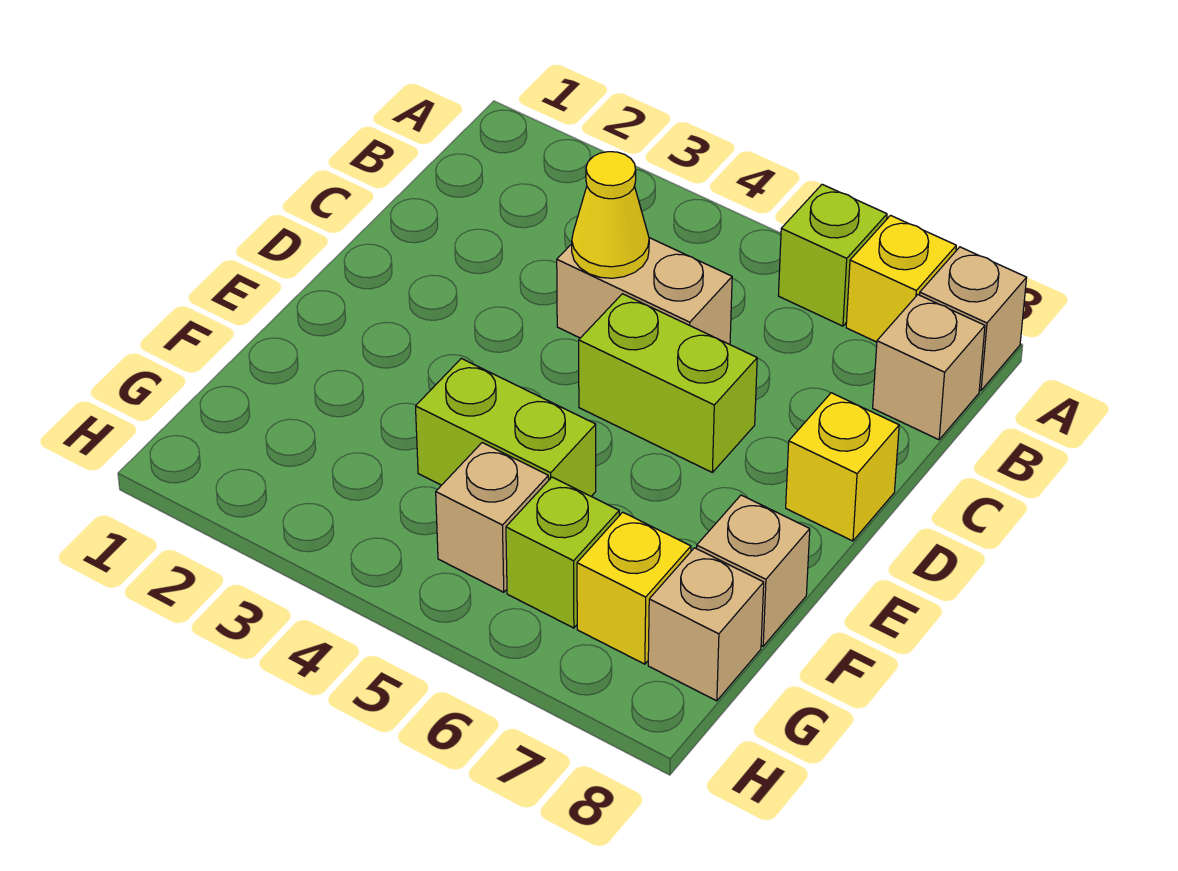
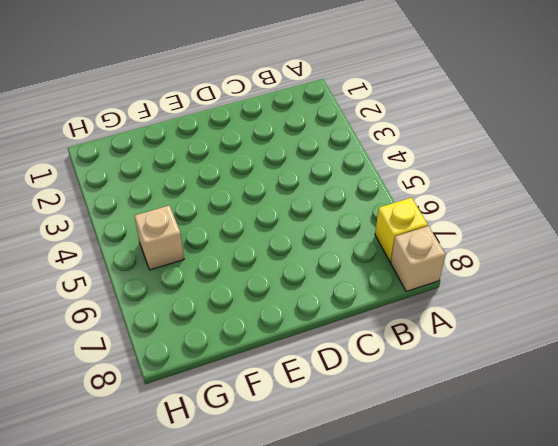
none -> lime brick A6 level 1
none -> tan brick B8 level 1
none -> tan brick C4:C5 level 1

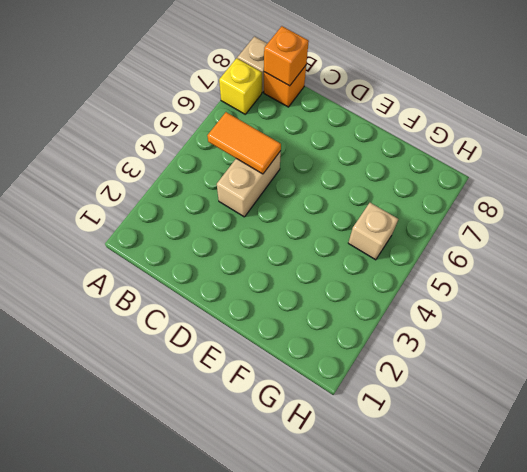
orange tile B5:C5 level 2 -> none
orange brick B8 level 1 -> tan brick B8 level 1
orange brick B8 level 2 -> none
none -> lime brick A6 level 1
none -> lime brick D5:D6 level 1
none -> yellow brick D8 level 1

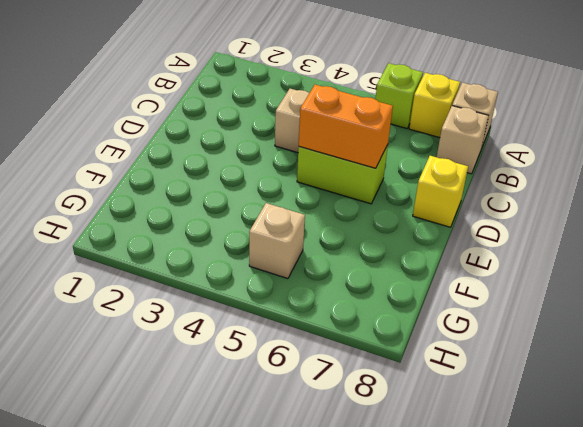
orange brick D5:D6 level 2 -> none
none -> lime brick F4:F5 level 1
none -> tan brick F8 level 1
none -> lime brick G6 level 1

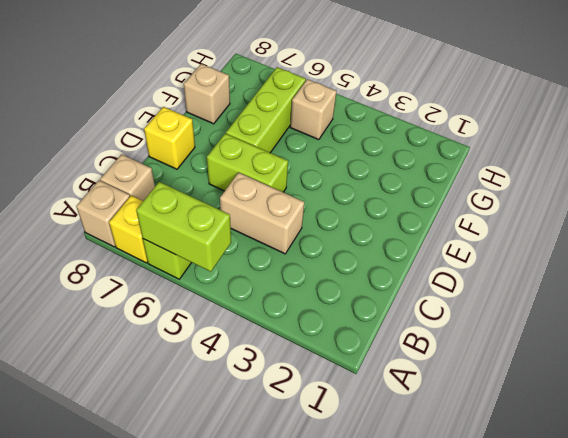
lime brick A5:A6 level 2 -> lime brick F4:F5 level 1
lime brick E6:G6 level 1 -> lime brick G6 level 1
none -> yellow brick G7 level 1
none -> tan brick G8 level 1
none -> yellow cone C4 level 2

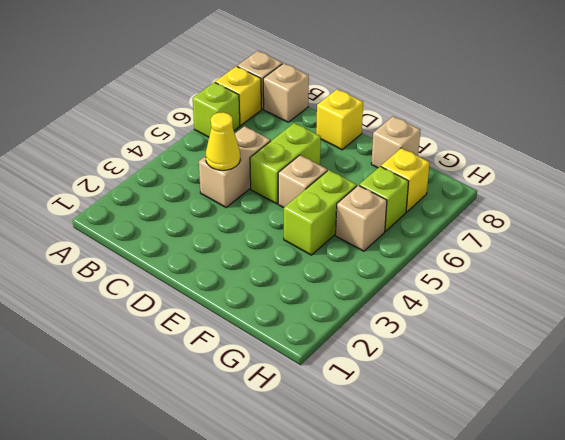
tan brick E5 level 1 -> tan brick G8 level 1

